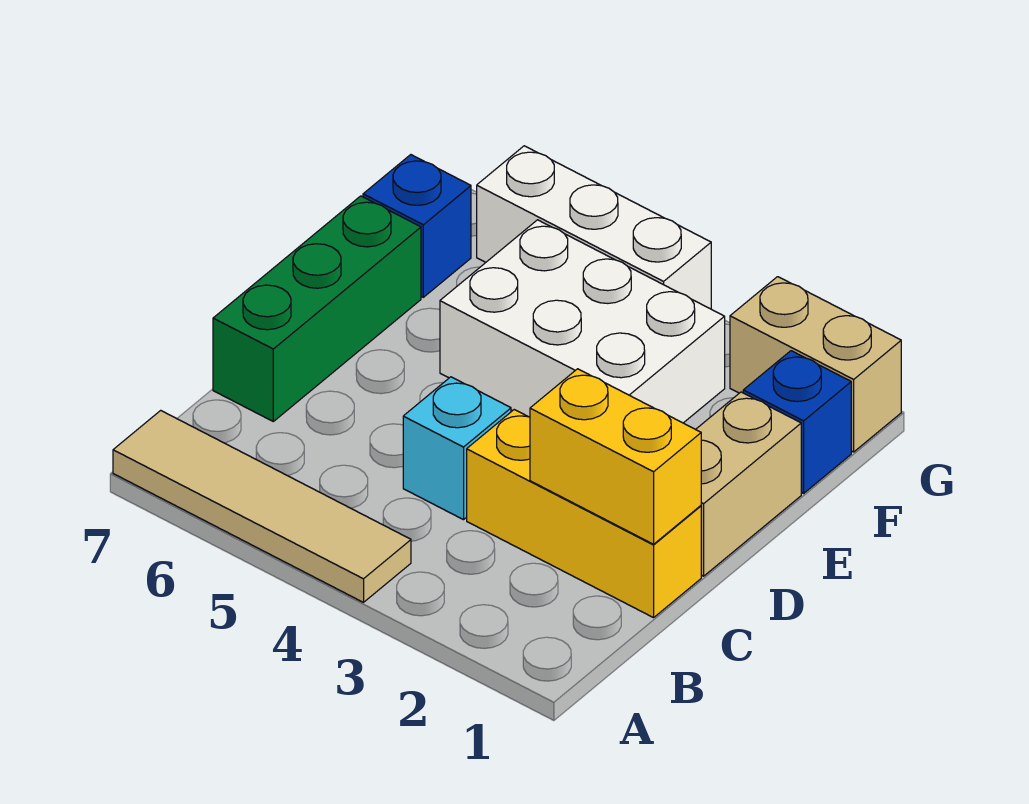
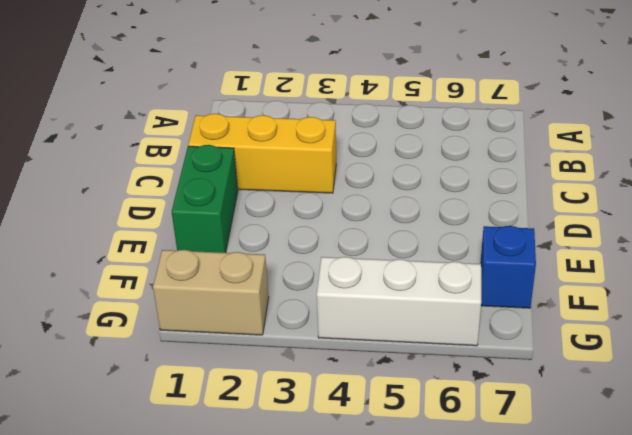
green brick D1:E1 level 1 -> tan brick D1:E1 level 1
none -> tan tile A4:A7 level 1
none -> cyan brick C4 level 1

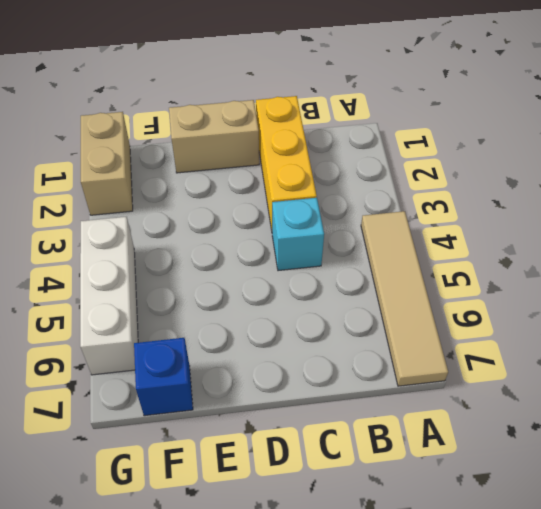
none -> green brick C7:E7 level 1
none -> white brick E3:F5 level 1

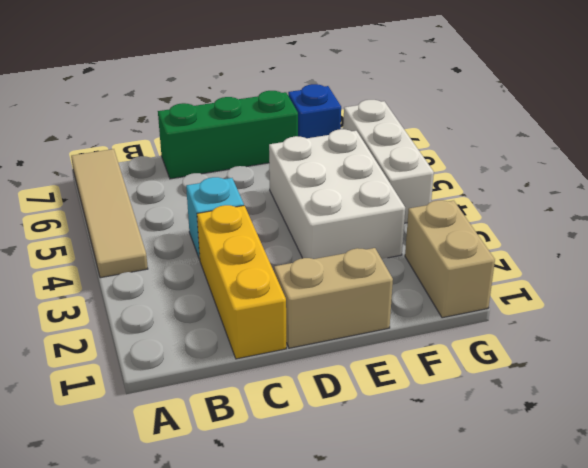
none -> blue brick F1 level 1
none -> yellow brick C1:C2 level 2

